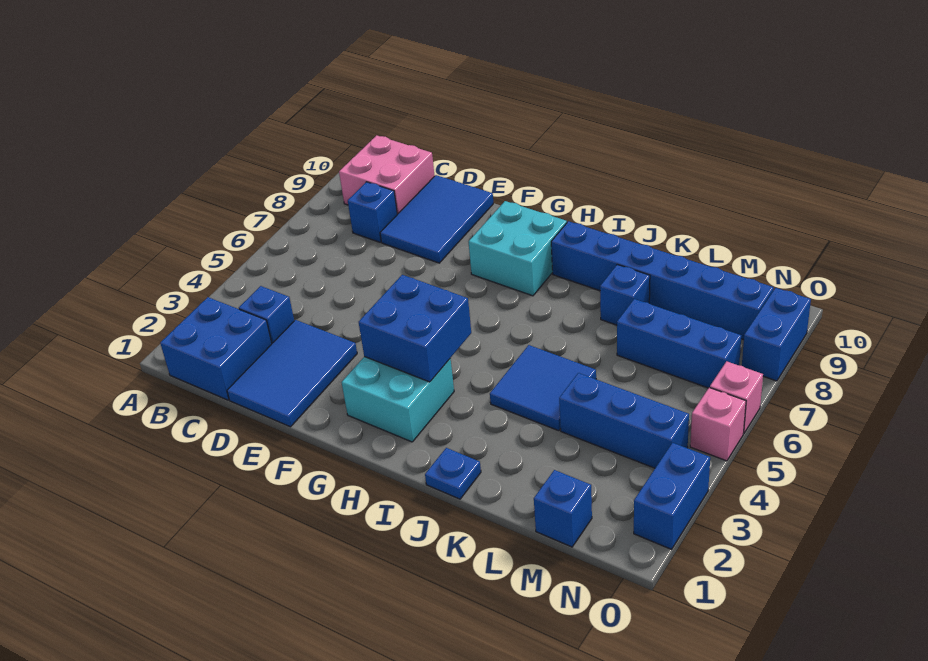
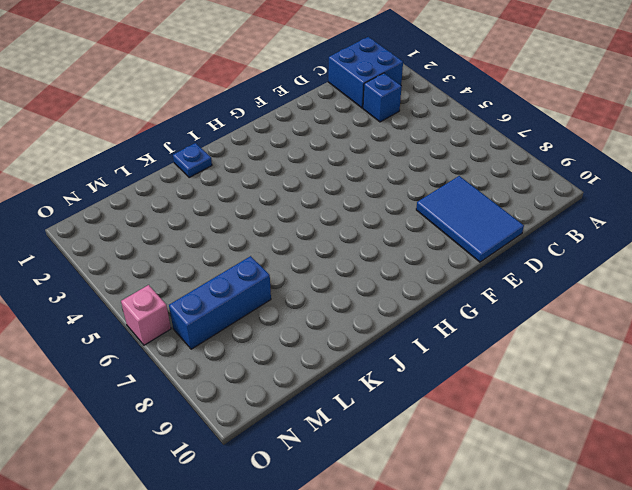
none -> pink brick B9:C10 level 1
none -> blue brick C8 level 1
none -> blue tile D1:E3 level 1

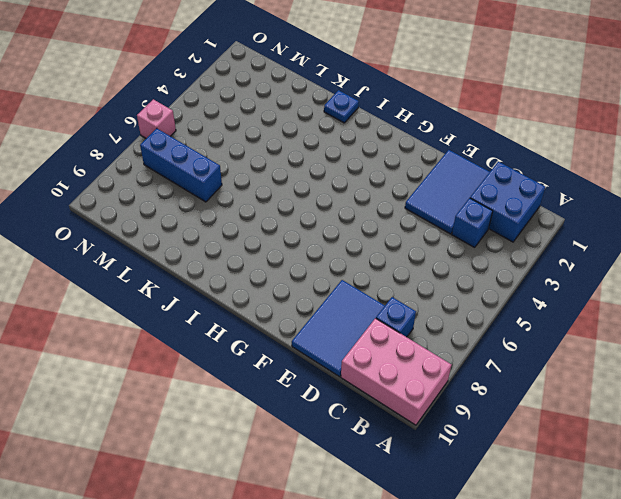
pink brick A9:C10 level 1 -> pink brick B9:C10 level 1
none -> cyan brick G2:H3 level 1
none -> cyan brick G8:H9 level 1
none -> blue brick I9:N9 level 1

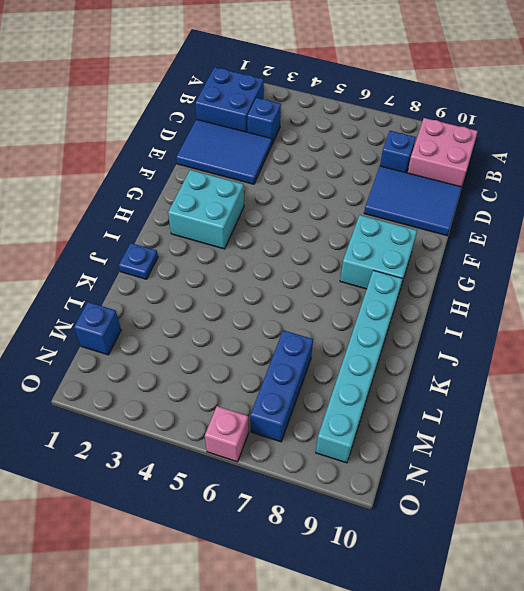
cyan brick I9:N9 level 1 -> blue brick I9:N9 level 1
none -> blue tile J4:K5 level 1
none -> blue brick K8 level 1
none -> blue brick L4:N4 level 1

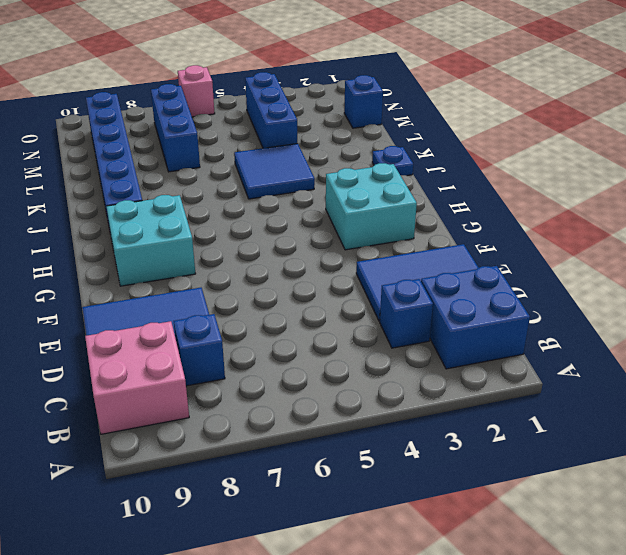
none -> blue brick K8 level 1
none -> blue brick O2:O3 level 1
none -> pink brick O5 level 1

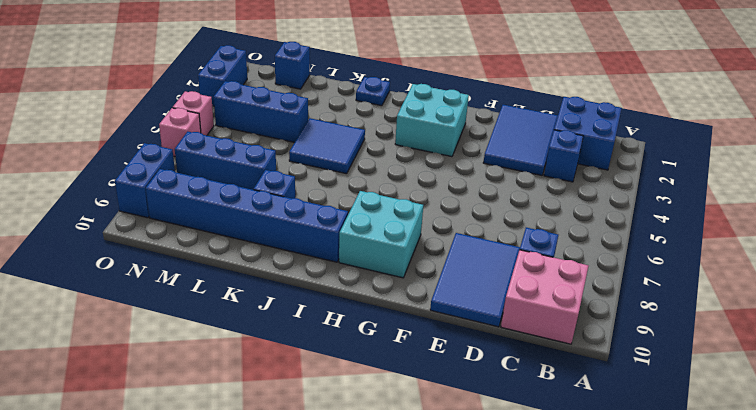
none -> blue brick G3:H4 level 2

